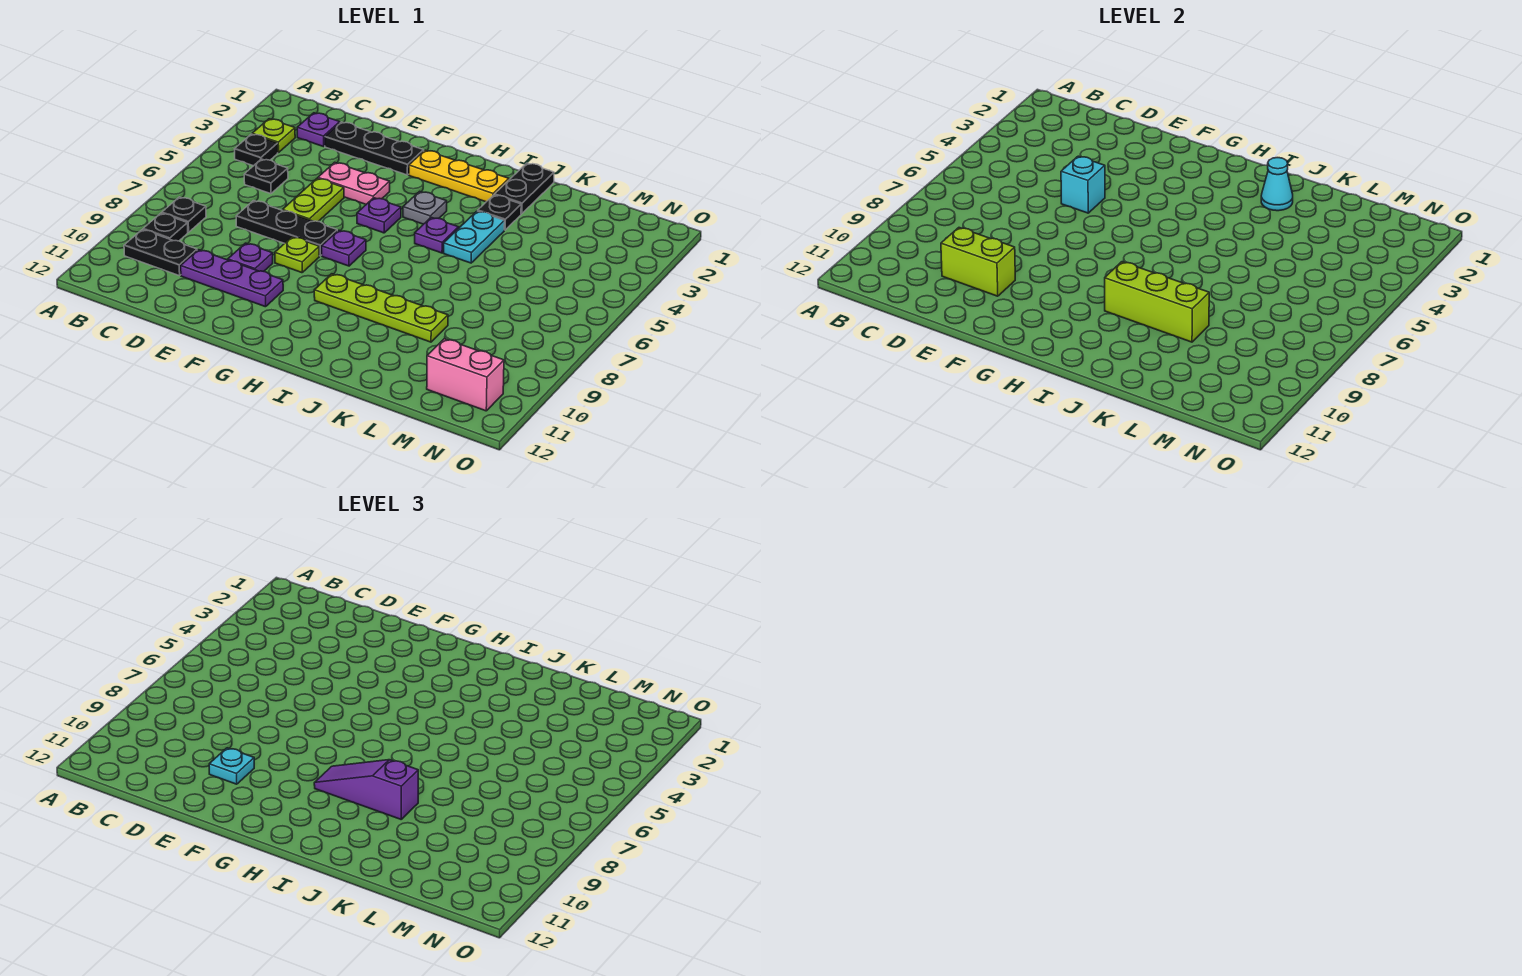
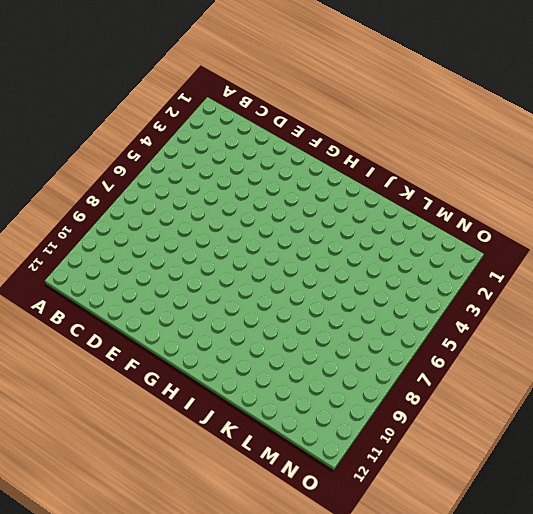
none -> lime plate B3 level 1
none -> black plate B4 level 1
none -> black plate B8 level 1
none -> black plate B9 level 1

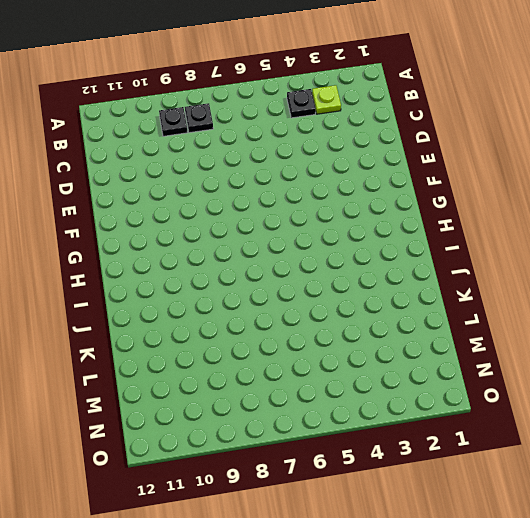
none -> black plate B10:C10 level 1
none -> purple plate C2 level 1
none -> black plate C5 level 1
none -> black plate D2:F2 level 1

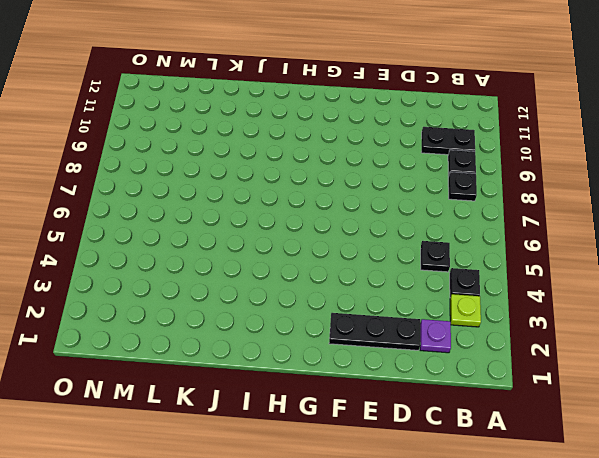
none -> black plate D7:F7 level 1
none -> purple plate D10:F10 level 1
none -> pink plate E4:F4 level 1
none -> lime plate E5:E6 level 1

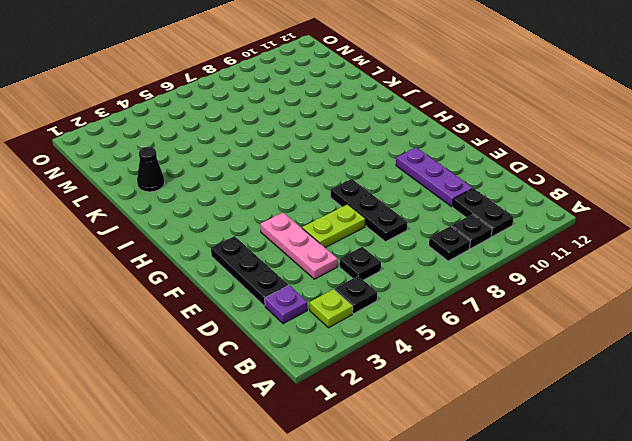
pink plate D4:F4 level 1 -> pink plate E4:F4 level 1
black cone K2 level 1 -> none
none -> purple plate E9 level 1
none -> lime plate F8 level 1
none -> yellow plate G2:I2 level 1
none -> purple plate G5 level 1

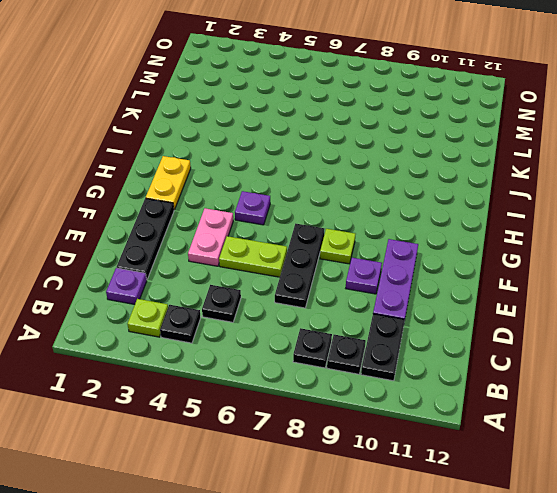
yellow plate G2:H2 level 1 -> yellow plate G2:I2 level 1
none -> purple plate G7 level 1
none -> grey plate H4 level 1
none -> lime plate H9:K9 level 1
none -> purple plate I5 level 1

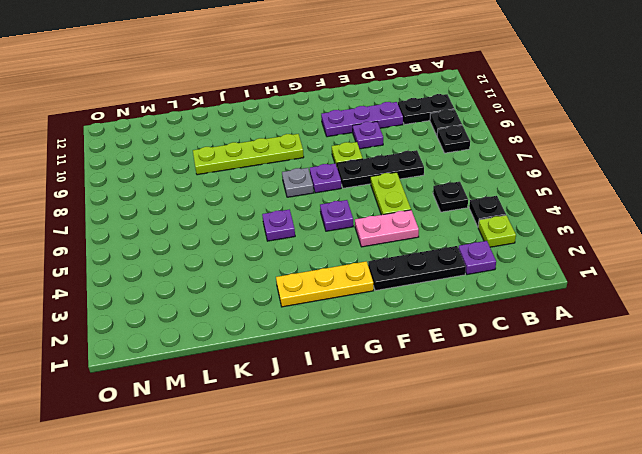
grey plate H7 level 1 -> grey plate H4 level 1
none -> black plate J1:J2 level 1
none -> black plate J3 level 1
none -> cyan plate J4:J5 level 1
none -> pink brick M11:N11 level 1

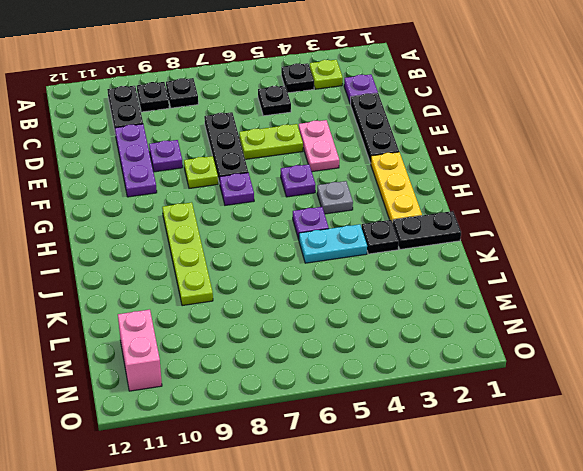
none -> lime brick D10:E10 level 2
none -> cyan brick E5 level 2
none -> lime brick I9:K9 level 2
none -> cyan cone J2 level 2

